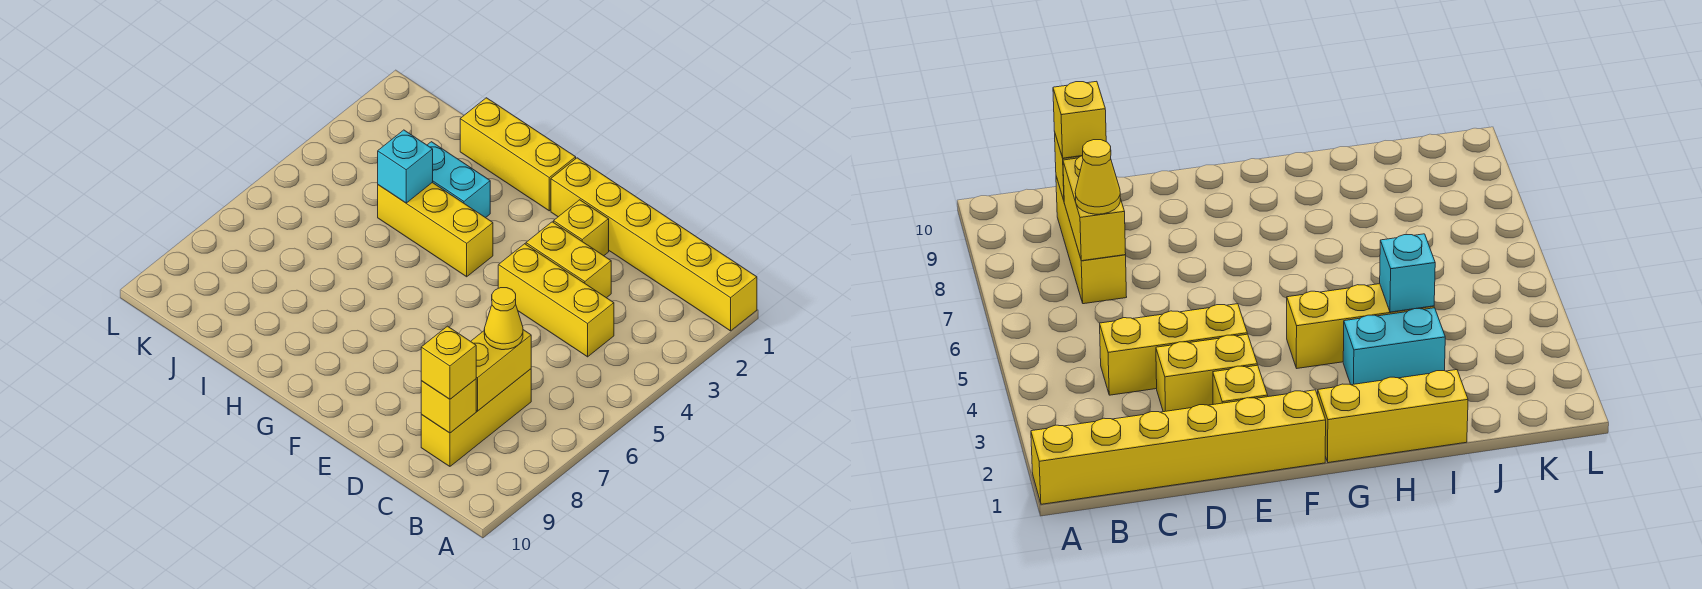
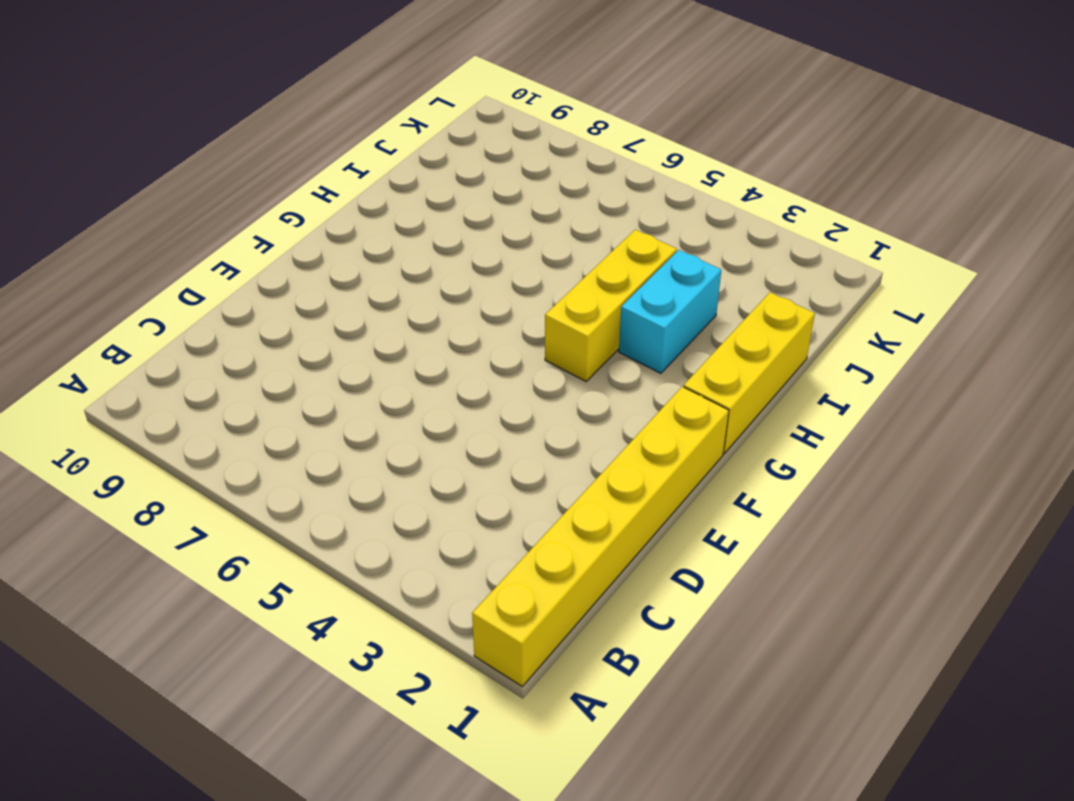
none -> yellow brick C4:E4 level 1
none -> yellow brick C7:C9 level 1
none -> yellow brick D3:E3 level 1

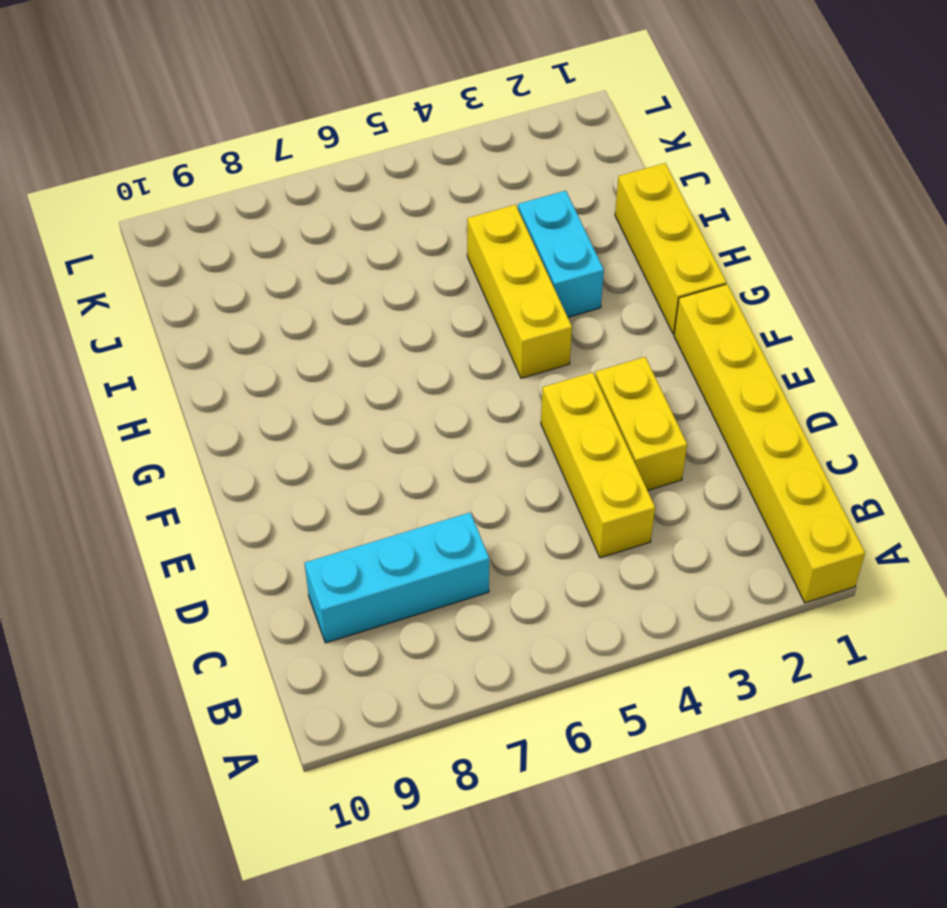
cyan brick C7:C9 level 1 -> yellow brick C7:C9 level 1
none -> yellow brick E2 level 1
none -> yellow brick C7:C8 level 2
none -> yellow brick C9 level 2

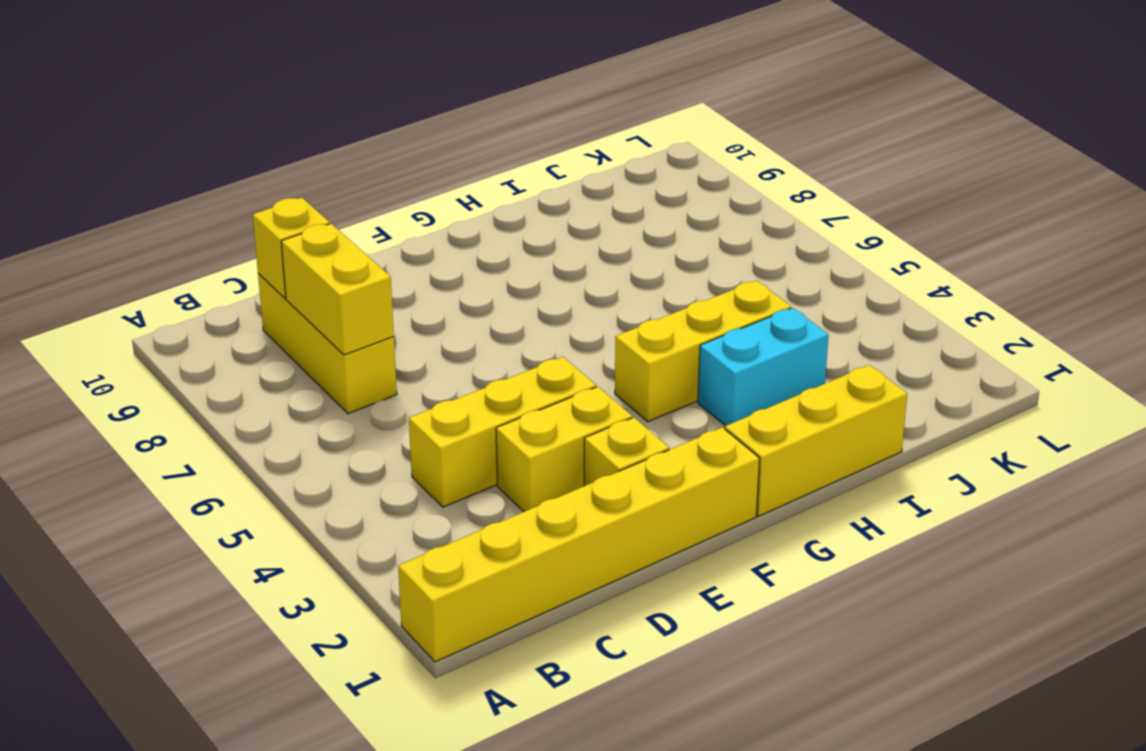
none -> cyan brick I4 level 2
none -> yellow cone C7 level 3
none -> yellow brick C9 level 3

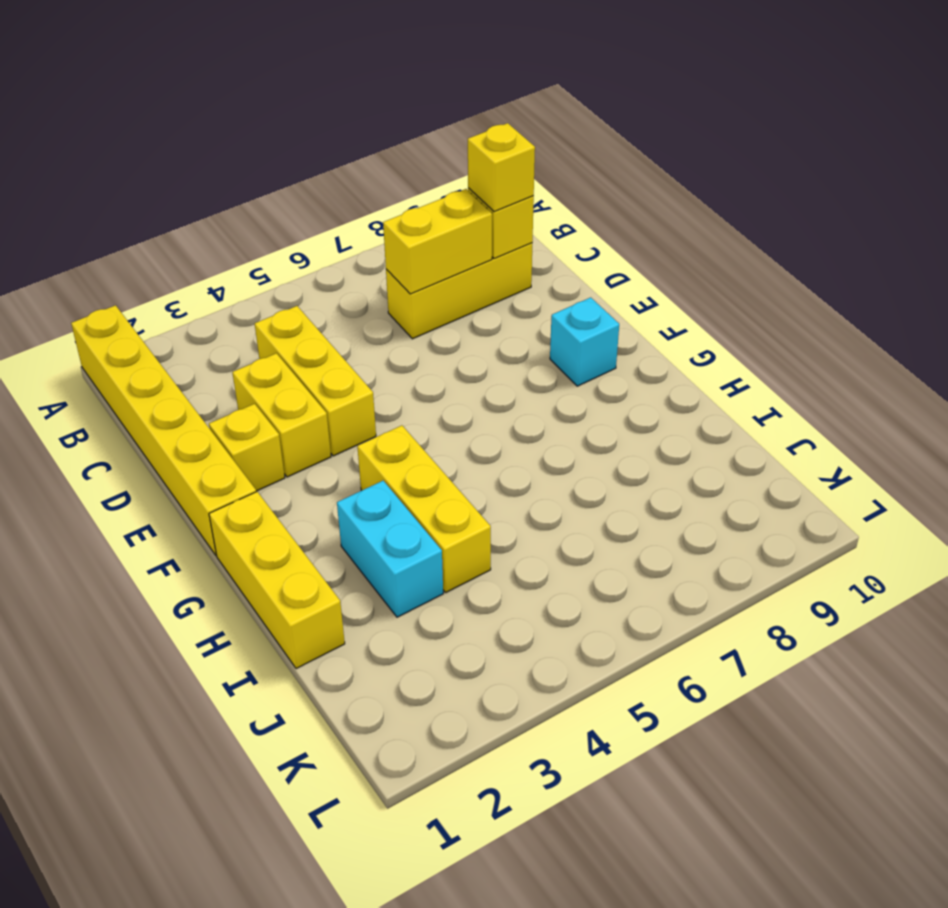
cyan brick F9 level 1 -> cyan brick I4 level 2
none -> yellow cone C7 level 3

